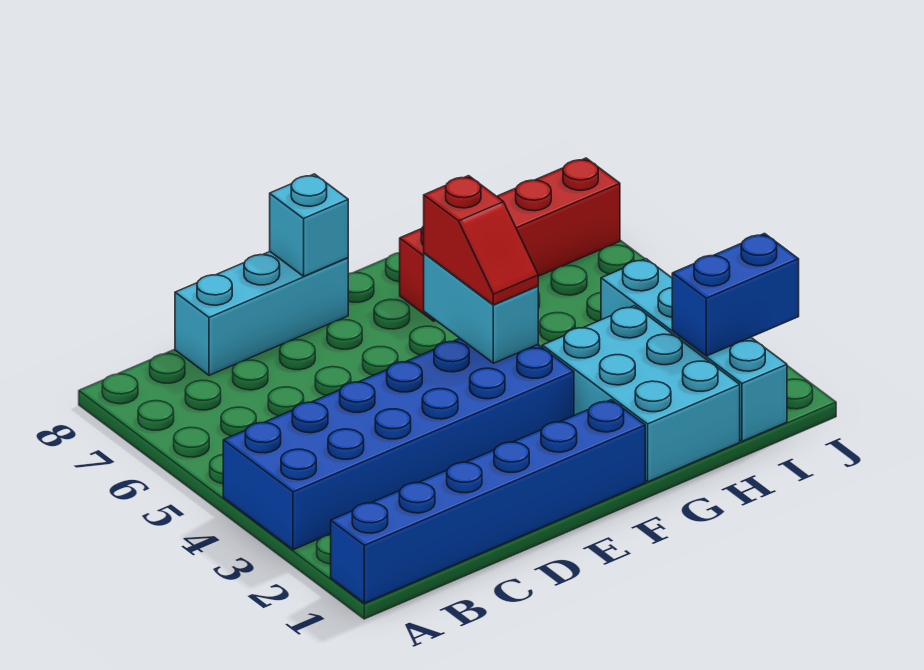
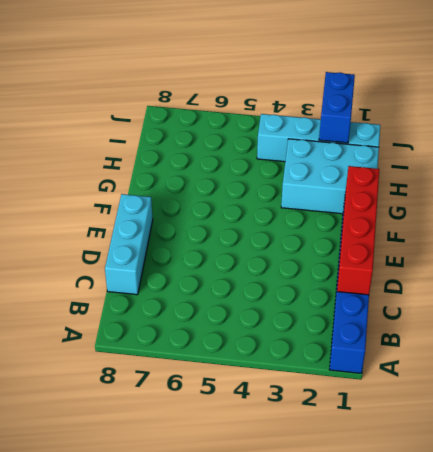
red brick C1:F1 level 2 -> red brick G7:J7 level 1
none -> blue brick A3:F4 level 1
none -> cyan brick E8 level 2

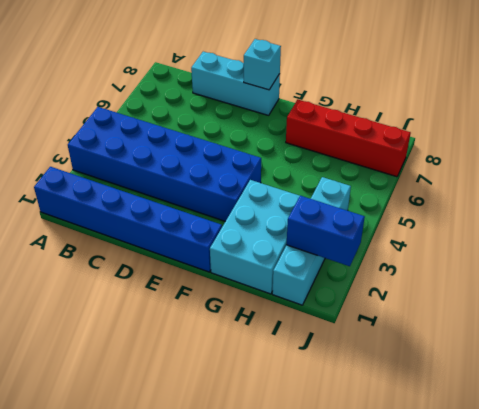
none -> cyan brick F4:F5 level 2
none -> red slope F4:F5 level 3 top 5

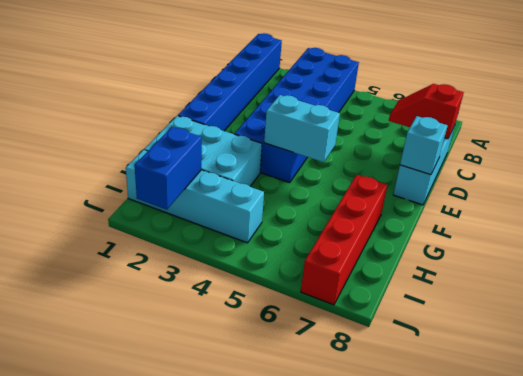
red slope C7:C8 level 2 top 8 -> red slope F4:F5 level 3 top 5

